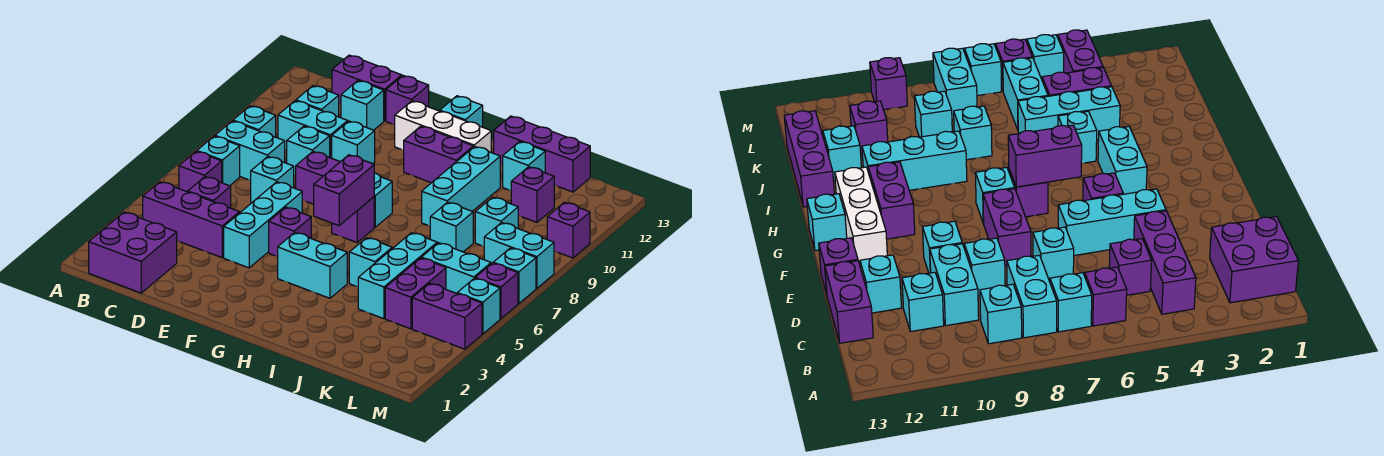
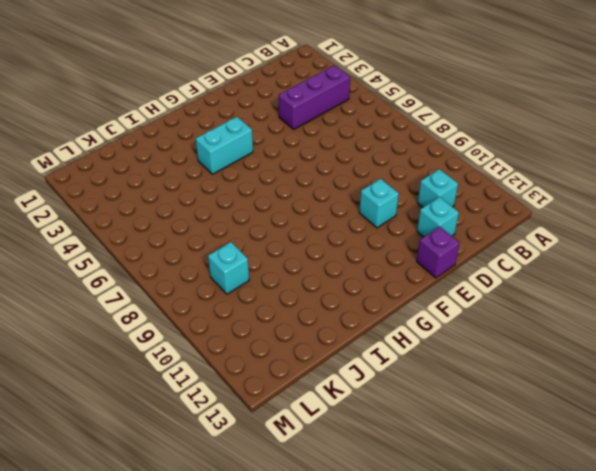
none -> purple brick B1:C2 level 1
none -> purple brick B6 level 1
none -> cyan brick B7 level 1
none -> cyan brick B8:C8 level 1

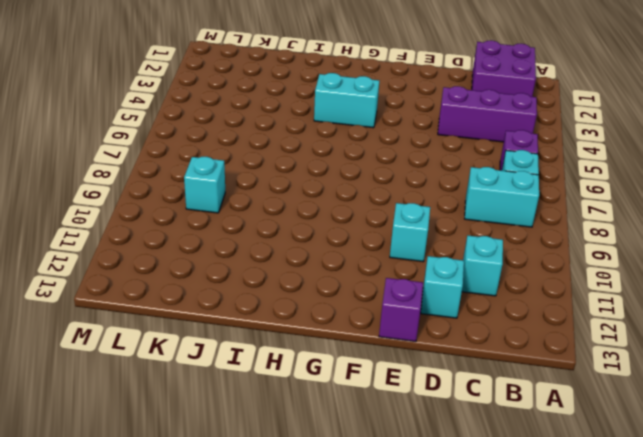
none -> cyan brick B9 level 1
none -> purple brick C5 level 1
none -> cyan brick C10:D10 level 1
none -> purple brick C13:D13 level 1

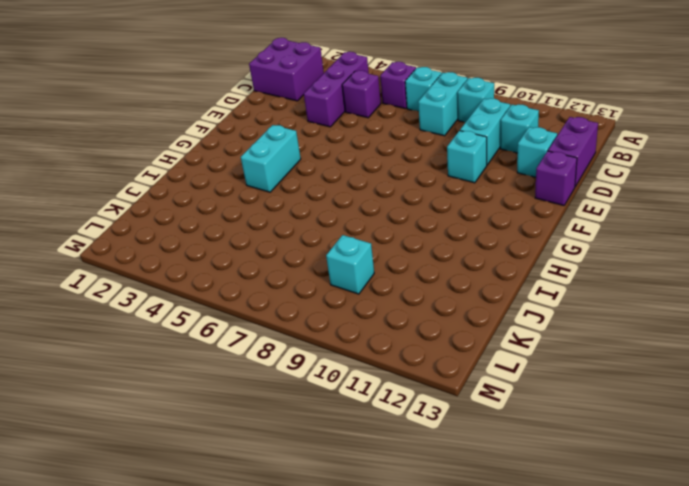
none -> cyan brick D7 level 1
none -> cyan brick D9 level 1
none -> cyan brick E4:E6 level 1
none -> purple brick E8:F8 level 1

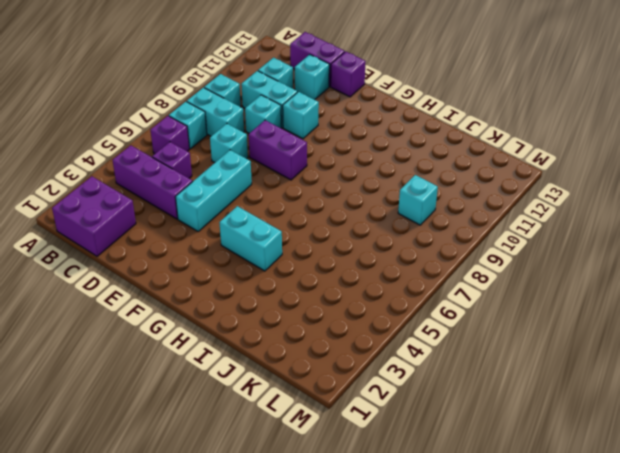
none -> purple brick F5 level 1
none -> white brick F12:H12 level 1
none -> purple brick G7 level 1
none -> cyan brick G8 level 1

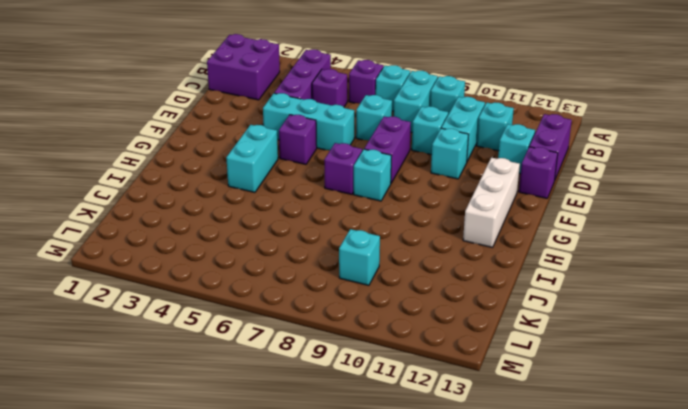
none -> purple brick G11:H11 level 1
none -> cyan brick G13 level 1
none -> cyan brick I5 level 1
none -> cyan brick I9:I11 level 1

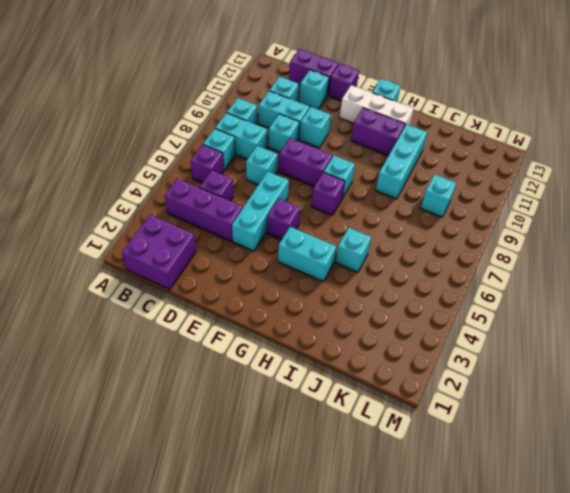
none -> purple brick I13:K13 level 1
none -> cyan brick J4:J6 level 1
none -> cyan brick J8 level 1
none -> cyan brick J12 level 1

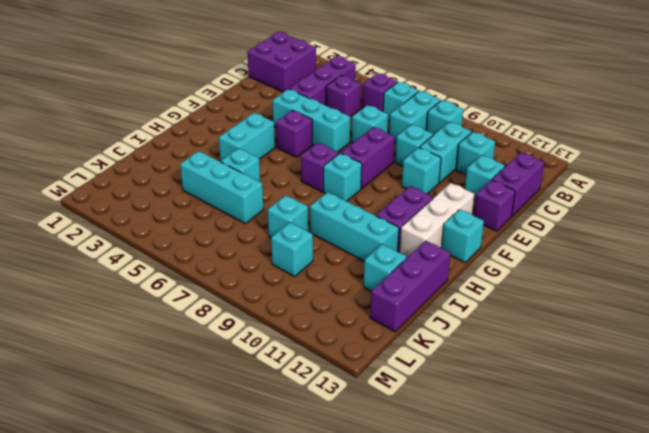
none -> purple brick K4:K5 level 1
none -> cyan brick K6:L6 level 1
none -> purple brick K11 level 1
none -> purple brick L4:M4 level 1

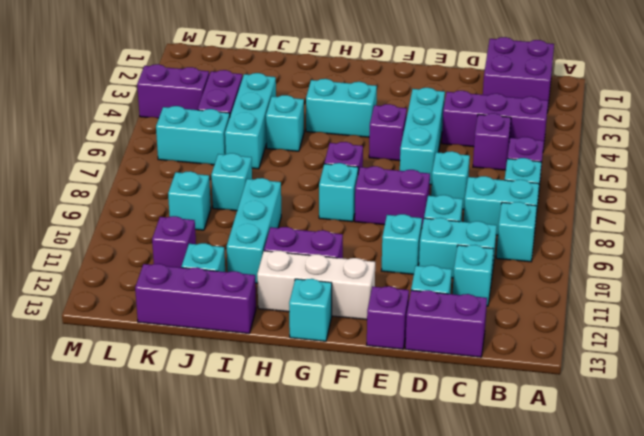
none -> cyan brick L8:M8 level 1
none -> cyan brick M5 level 1
none -> purple brick M6 level 1
none -> cyan brick M7 level 1

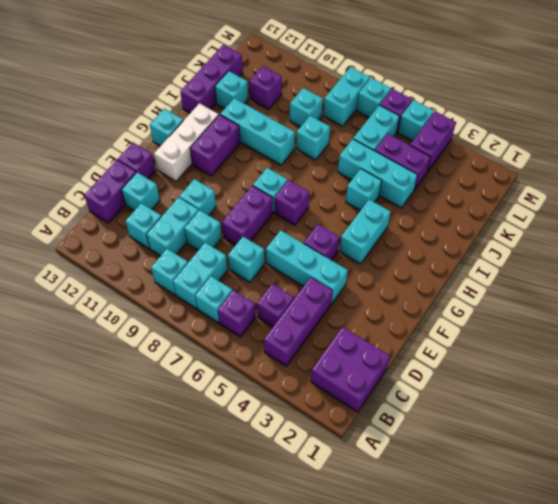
none -> purple brick M10 level 1
none -> purple brick G6:G7 level 2

